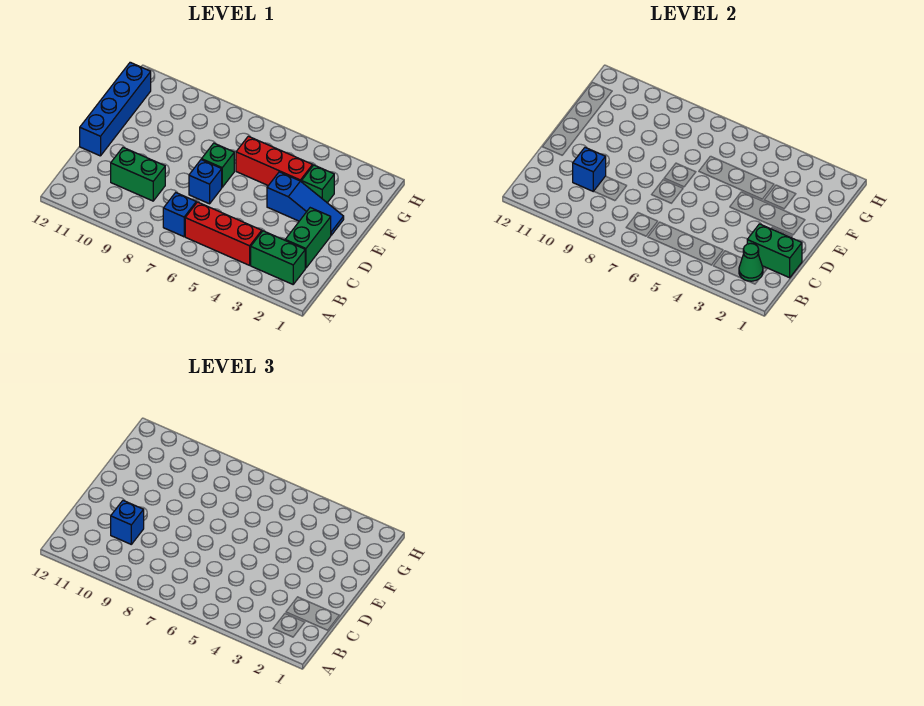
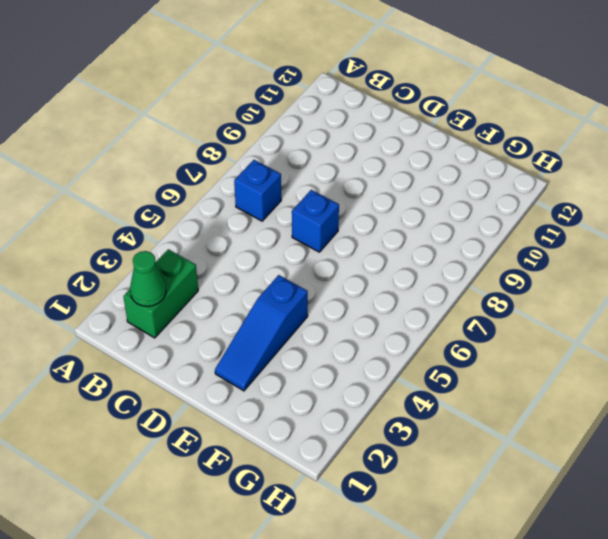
none -> red brick B4:B6 level 1
none -> green brick C2:D2 level 1
none -> green brick C9:C10 level 1

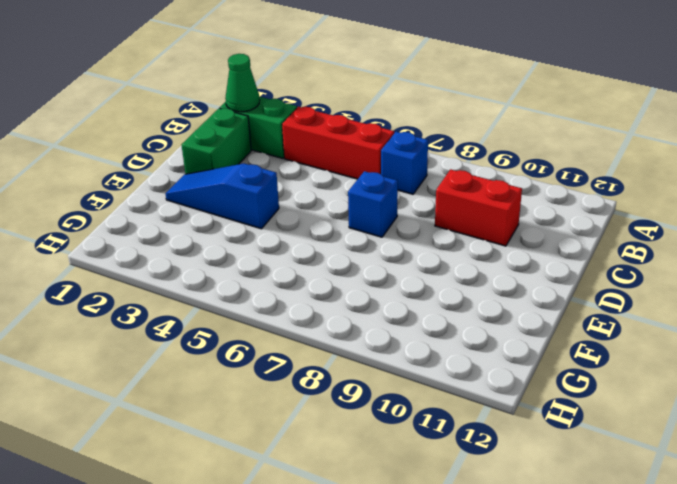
red brick C9:C10 level 1 -> green brick C9:C10 level 1
none -> blue brick D12:G12 level 1
none -> green brick E7 level 1
none -> green brick F3 level 1

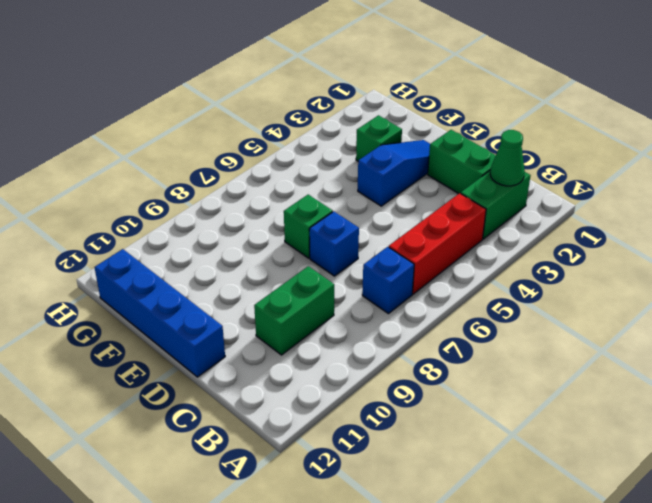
none -> red brick F4:F6 level 1
none -> green brick C1:C2 level 2
none -> blue brick C10 level 2

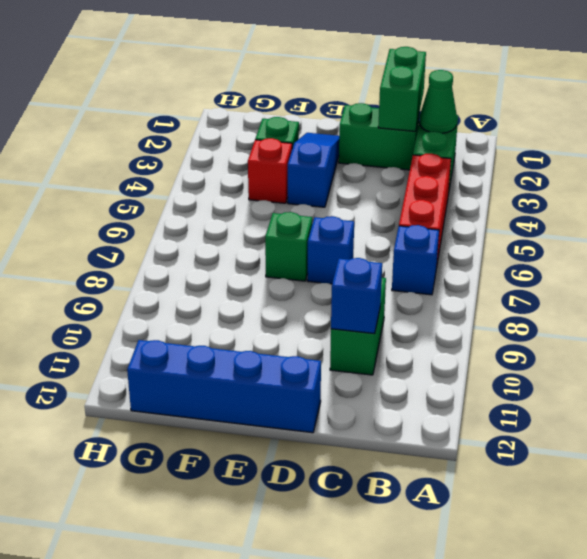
red brick F4 level 1 -> red brick F4:F6 level 1
none -> blue brick C10 level 3

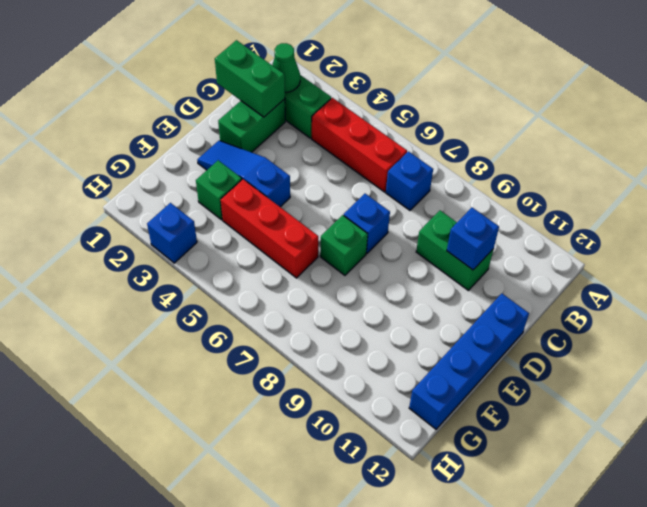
blue brick H3 level 1 -> blue brick C10 level 3

